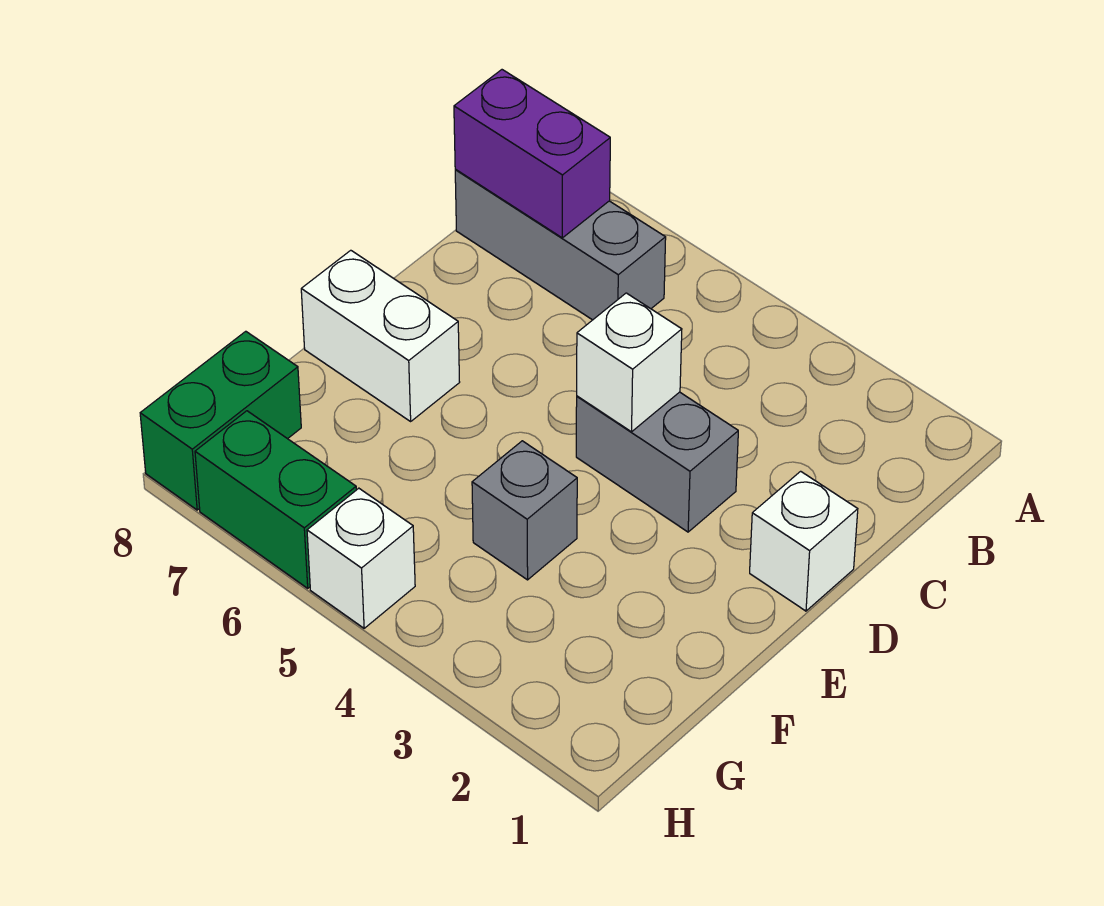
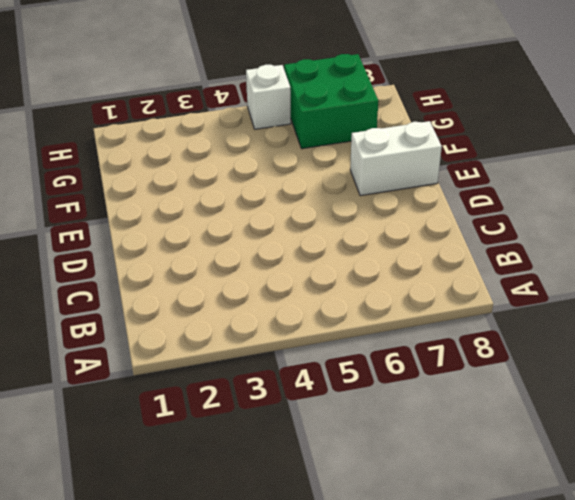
green brick G6:H7 level 1 -> green brick H6:H7 level 1
none -> grey brick B6:B8 level 1
none -> white brick D1 level 1

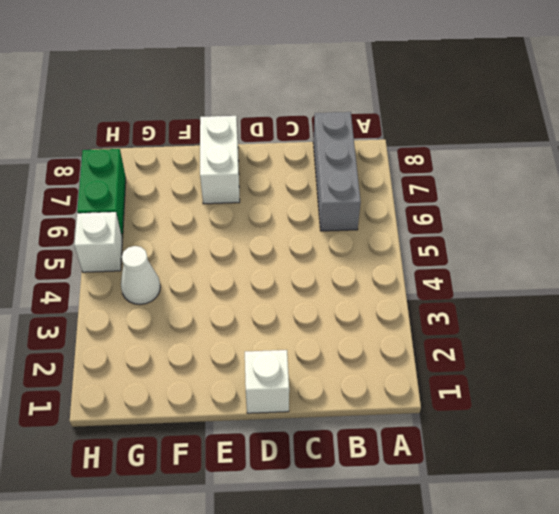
white cone G4 level 1 -> none
none -> grey brick D3:D4 level 1
none -> grey brick F4 level 1

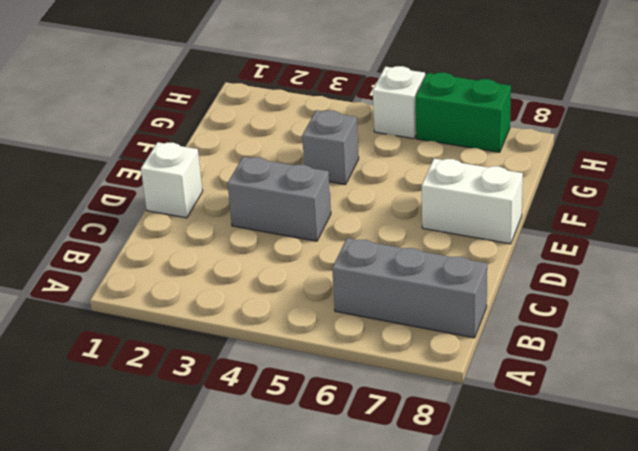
none -> green brick G8:H8 level 1
none -> purple brick B7:B8 level 2

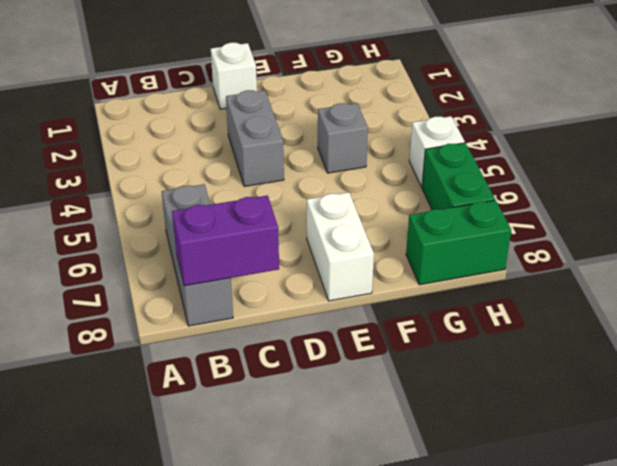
purple brick B8:C8 level 2 -> purple brick B7:B8 level 2
none -> white brick D4 level 2

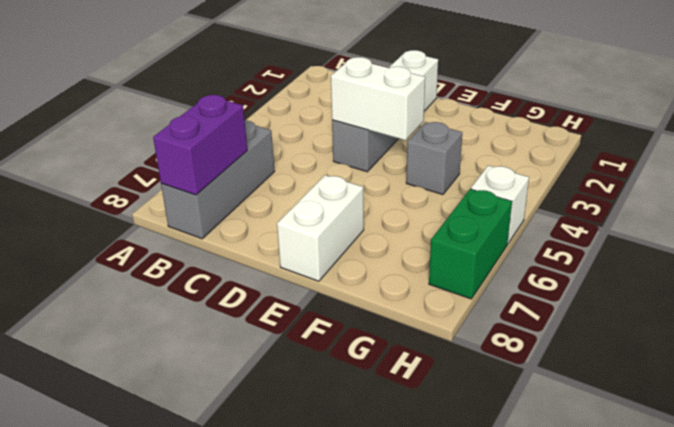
white brick D4:E4 level 2 -> white brick D4 level 2
none -> green brick G8:H8 level 1

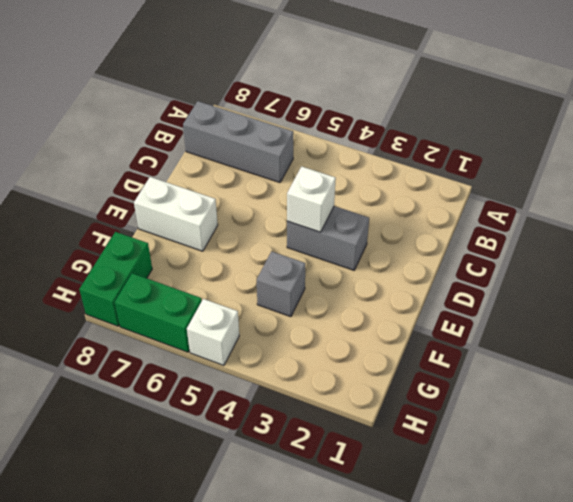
none -> white brick D1 level 1
none -> purple brick B7:B8 level 2

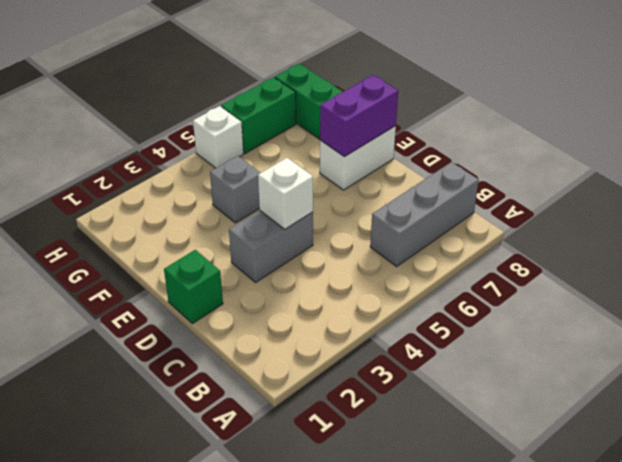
green brick D1 level 1 -> white brick D1 level 1
purple brick E7:E8 level 2 -> purple brick B7:B8 level 2

